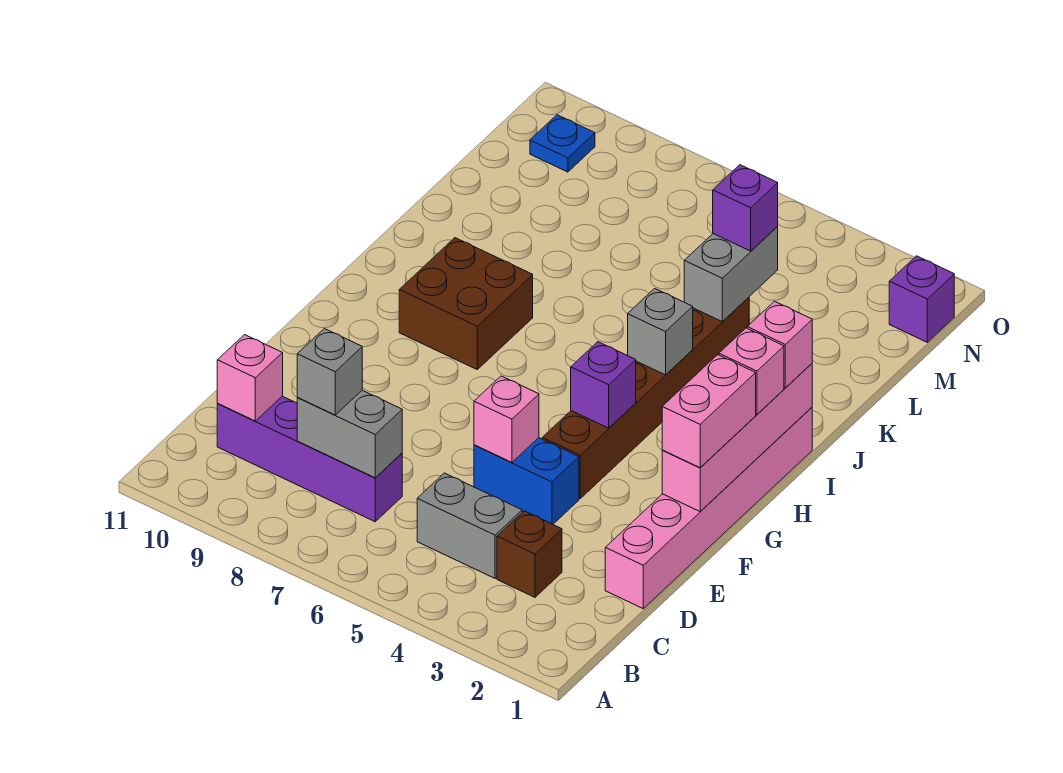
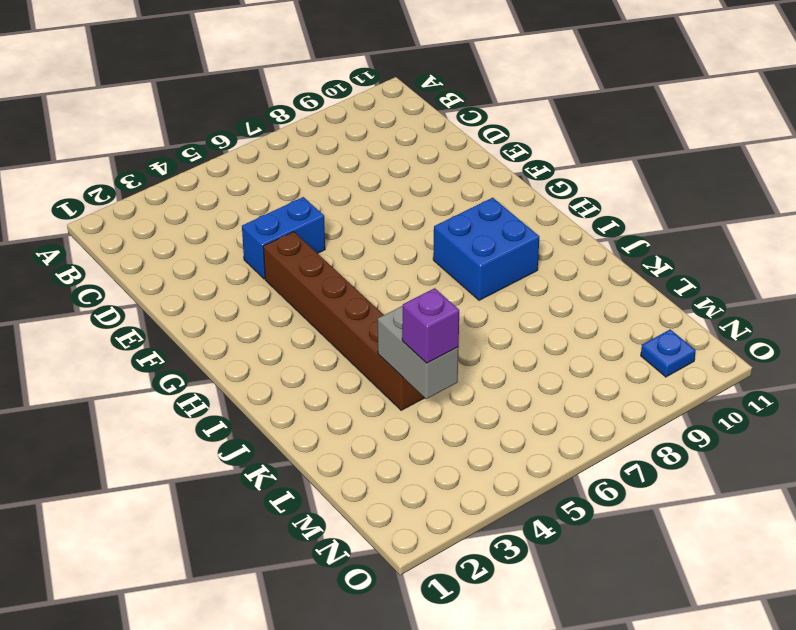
blue brick H8:I9 level 1 -> brown brick H8:I9 level 1
none -> brown brick C3 level 1
none -> grey brick C4:C5 level 1
none -> purple brick C7:C10 level 1

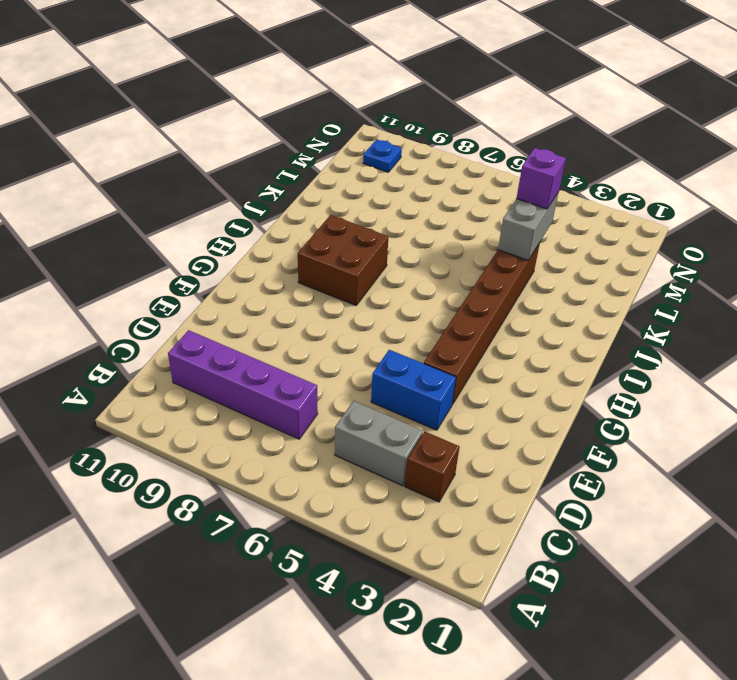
none -> pink brick D1:I1 level 1
none -> purple brick N1 level 1
none -> grey brick C7:C8 level 2

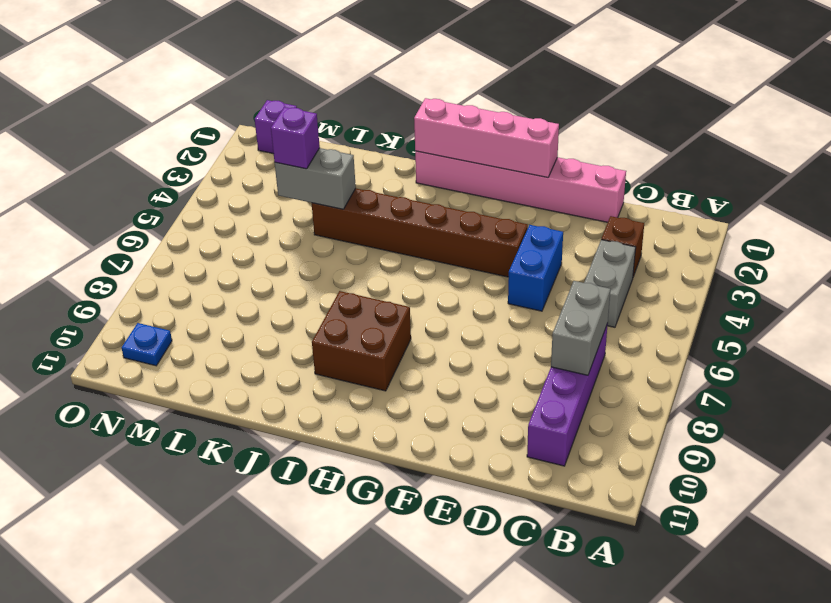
none -> pink brick C10 level 2
none -> pink brick E5 level 2
none -> purple brick G4 level 2

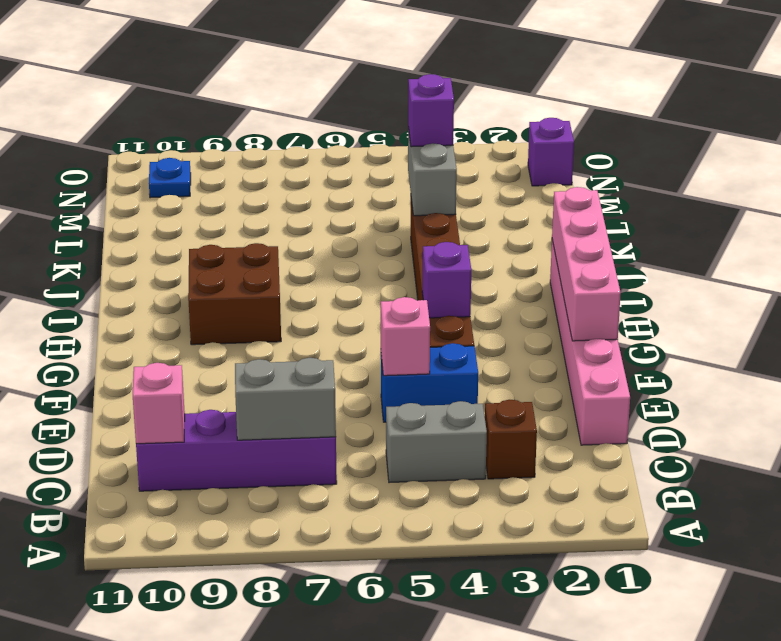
none -> grey brick I4 level 2
none -> grey brick C8 level 3
none -> pink brick F1:G1 level 3

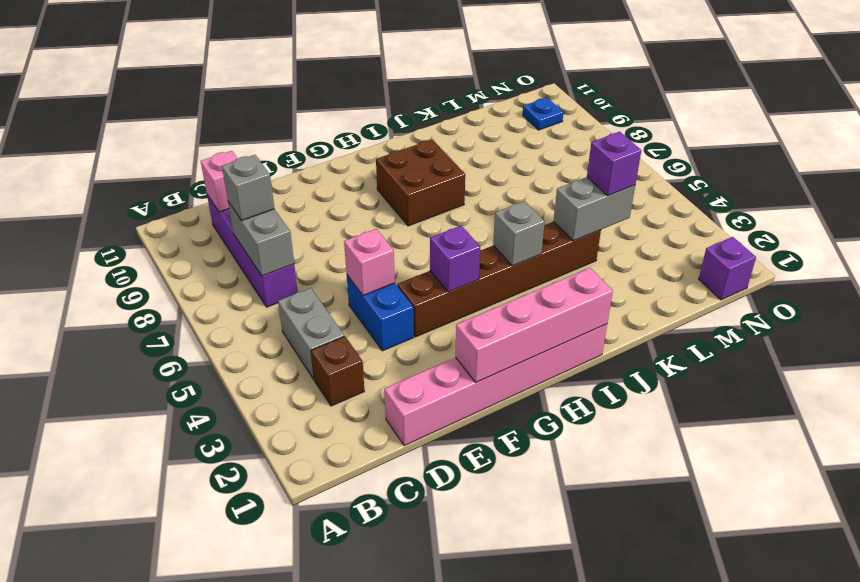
none -> pink brick F1:G1 level 3
none -> pink brick H1 level 3
none -> pink brick I1 level 3

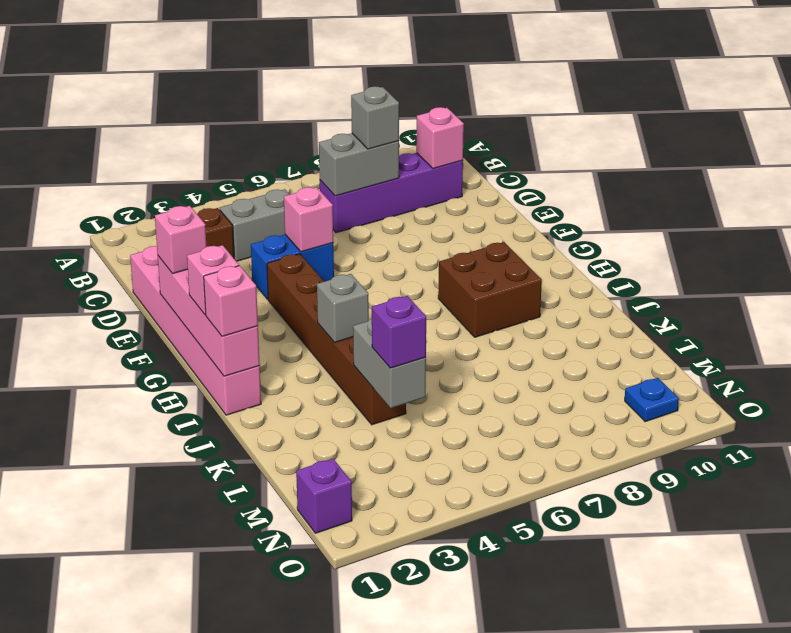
pink brick F1 level 3 -> pink brick F1:G1 level 3
none -> purple brick G4 level 2

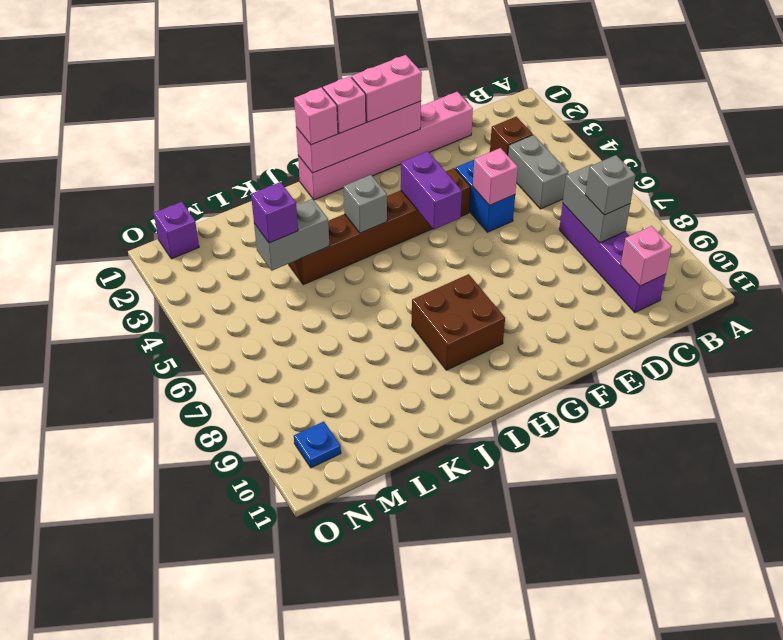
purple brick G4:G5 level 2 -> purple brick G4 level 2

